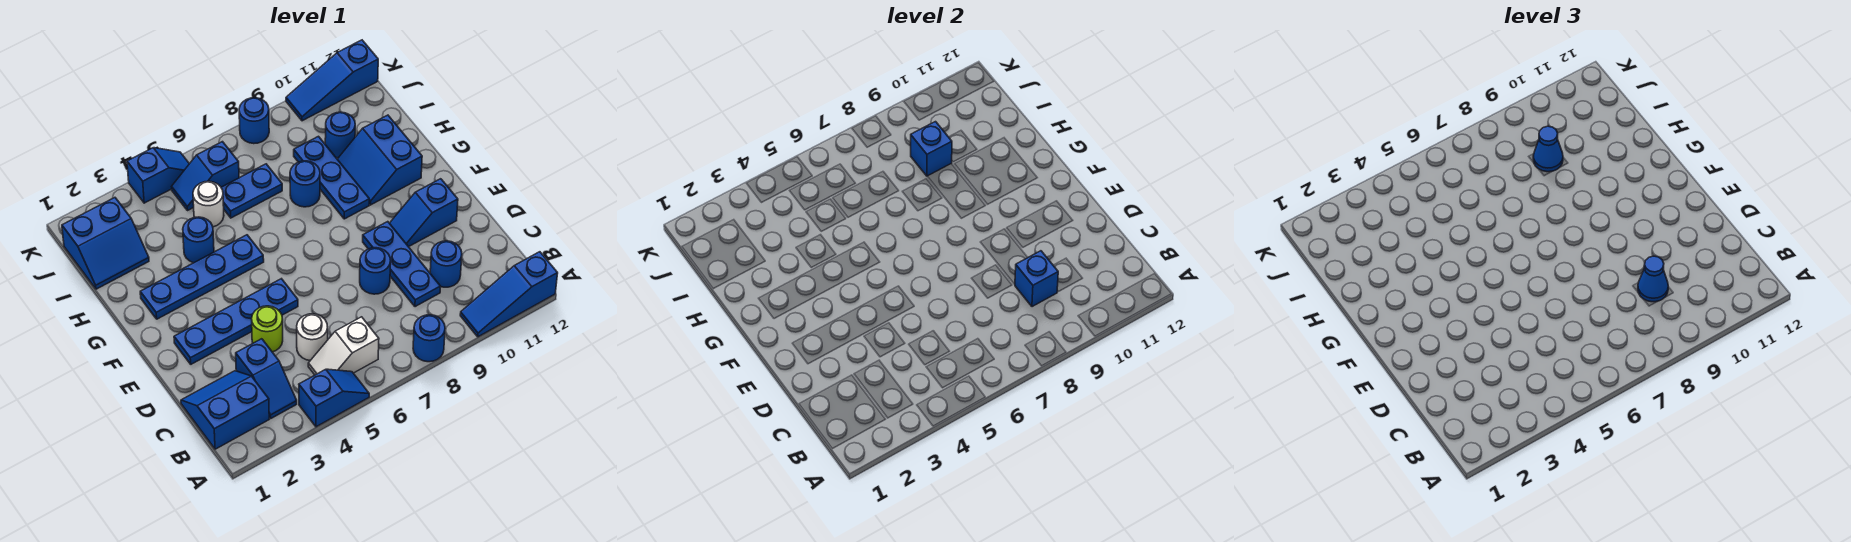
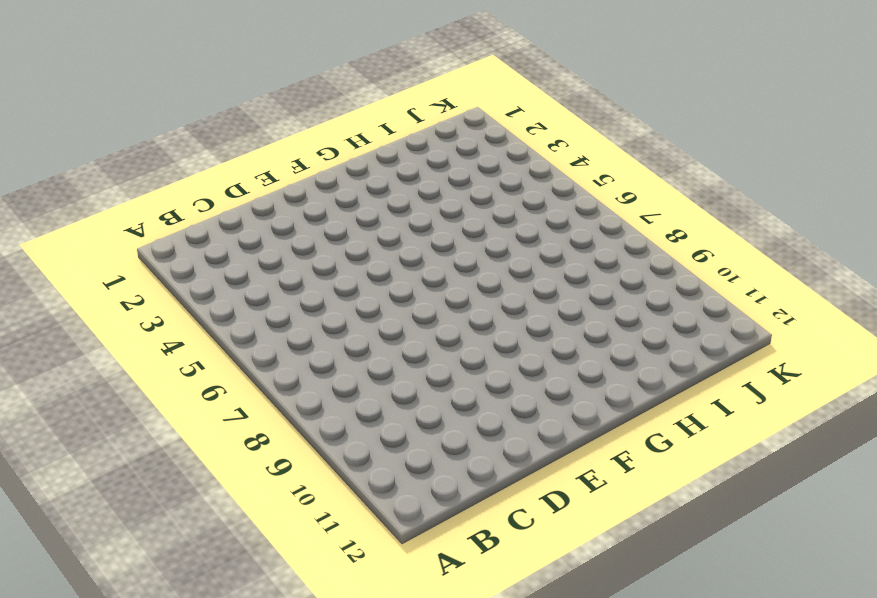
none -> blue slope A4:A5 level 1 top 4
none -> blue round brick A8 level 1
none -> blue slope A10:A12 level 1 top 12
none -> blue slope B1:C2 level 1 top B

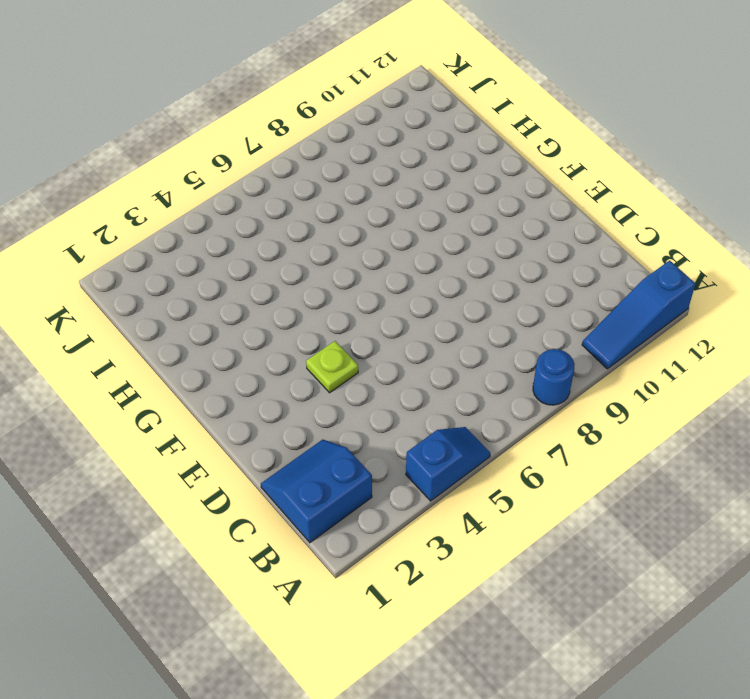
lime plate E4 level 1 -> blue plate E2:E5 level 1
none -> blue slope B3:C3 level 1 top C
none -> white slope B5:B6 level 1 top 6
none -> white round brick C5 level 1
none -> blue plate C9:E9 level 1

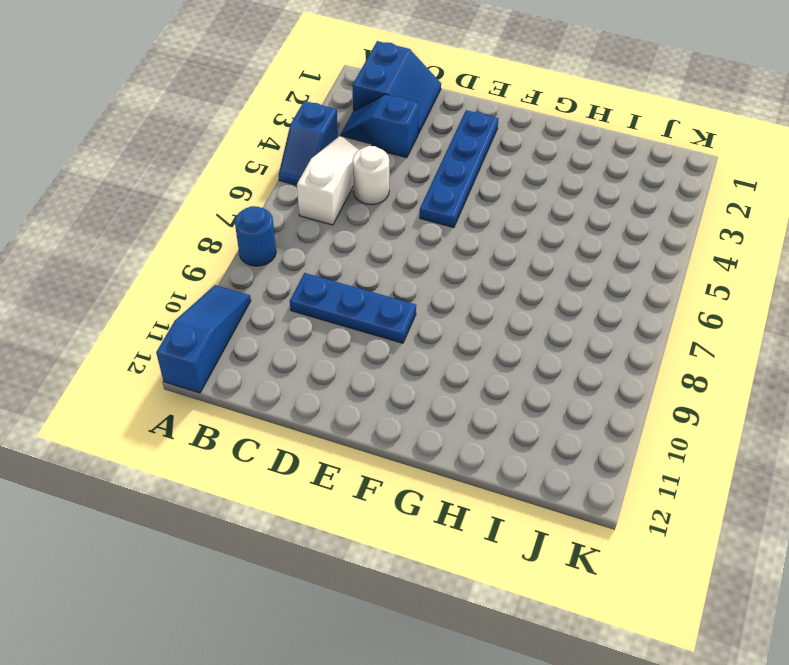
white slope B4:B6 level 1 top 6 -> white slope B5:B6 level 1 top 6
none -> blue round brick C10 level 1
none -> lime round brick D4 level 1
none -> blue round brick D8 level 1
none -> blue slope E10:E11 level 1 top 11

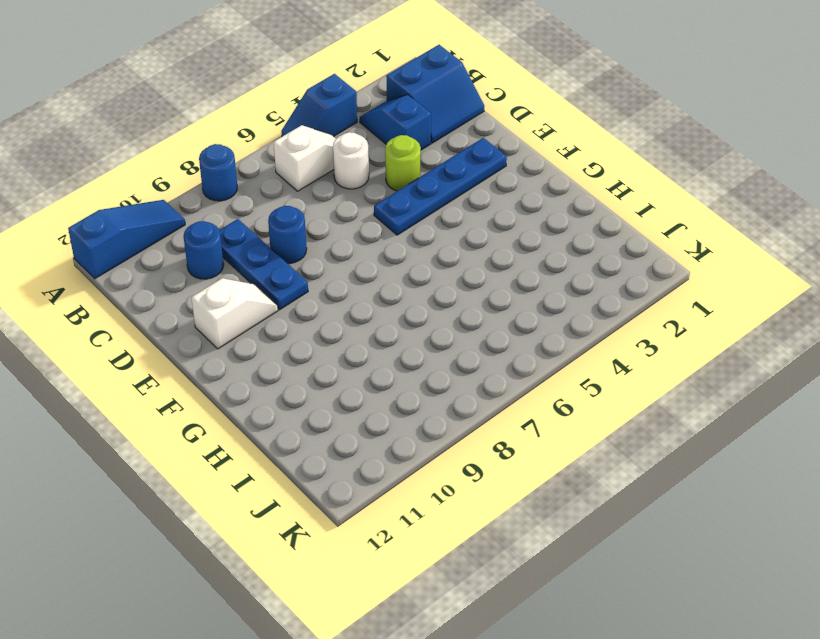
white slope E10:E11 level 1 top 11 -> blue slope E10:E11 level 1 top 11
none -> blue plate G2:G5 level 1
none -> blue plate G9:I9 level 1
none -> blue slope G10:H11 level 1 top 11
none -> blue round brick H4 level 1

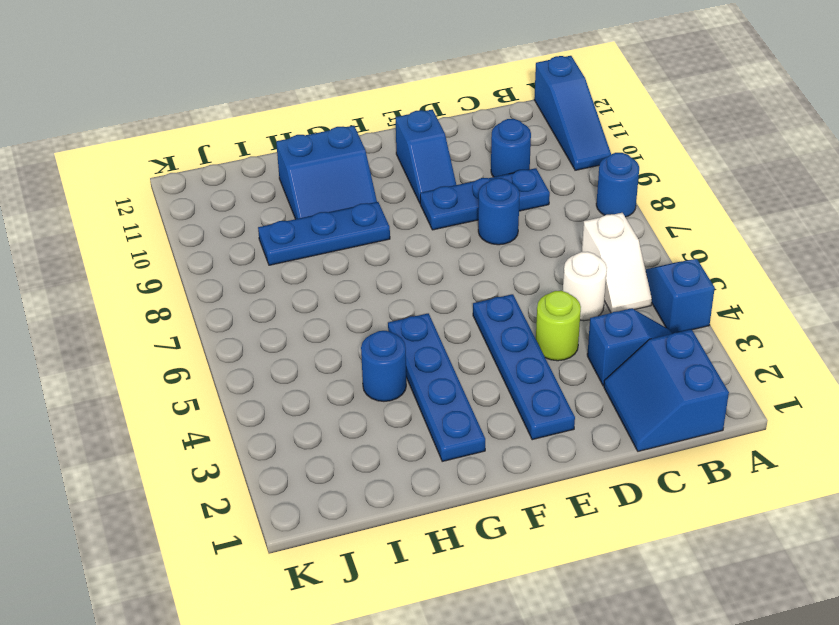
none -> blue round brick H8 level 1
none -> blue slope I1:J2 level 1 top J
none -> white round brick I5 level 1
none -> blue plate I6:I7 level 1

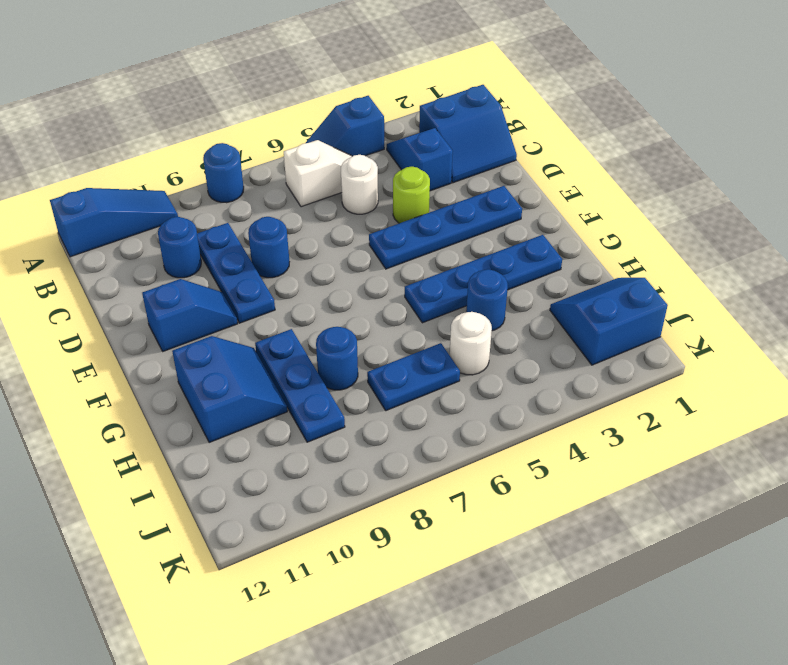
none -> blue round brick I10 level 1
none -> blue slope J5:J6 level 1 top 6
none -> blue slope K4:K5 level 1 top 4
none -> blue round brick K8 level 1

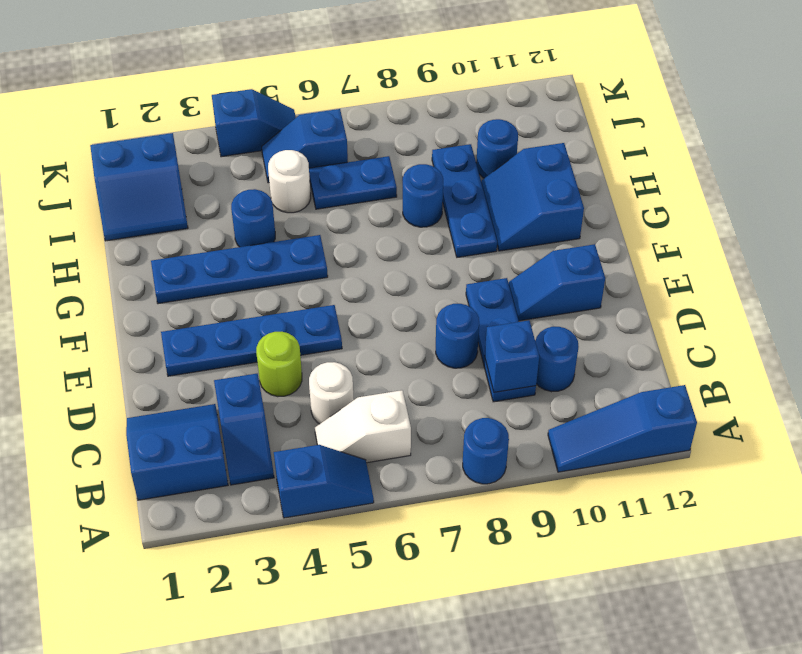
none -> blue round brick K8 level 1
none -> blue slope K10:K12 level 1 top 12
none -> blue brick I9 level 2
none -> blue cone C9 level 3

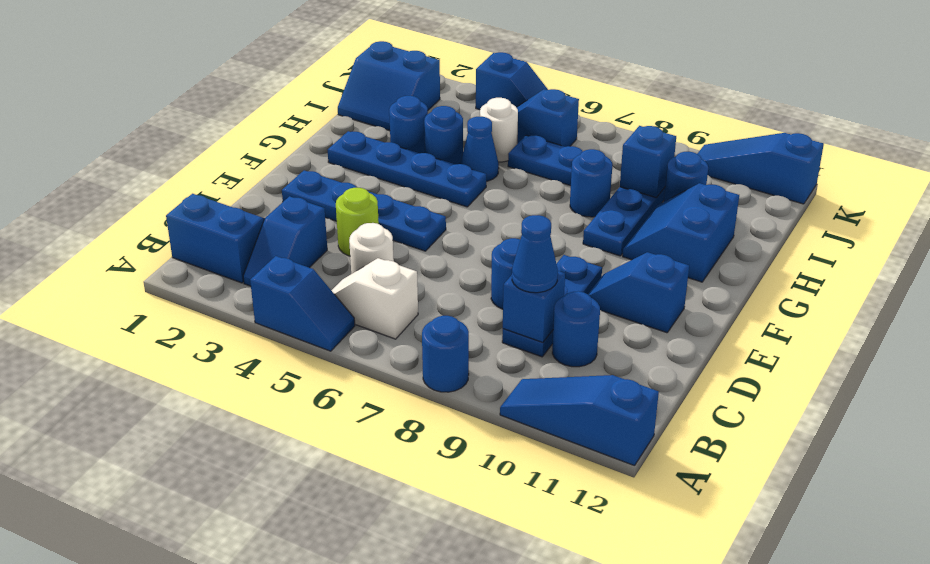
blue round brick H3 level 1 -> blue round brick K8 level 1
blue cone H5 level 1 -> blue cone I9 level 3

